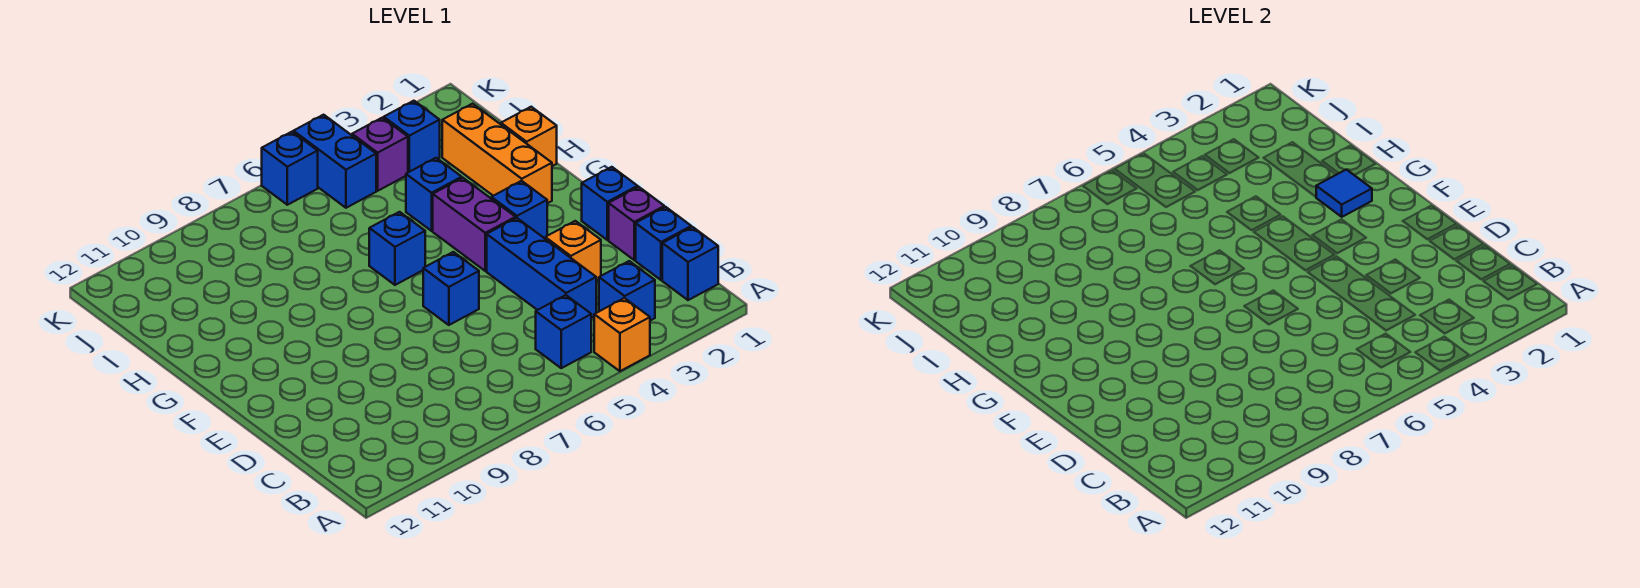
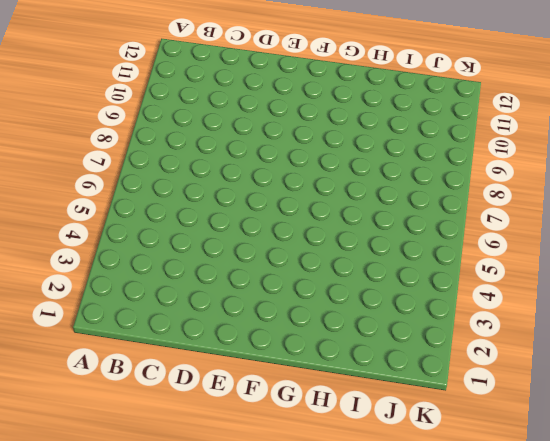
none -> orange brick A4 level 1
none -> blue brick B1 level 1
none -> blue brick B3 level 1

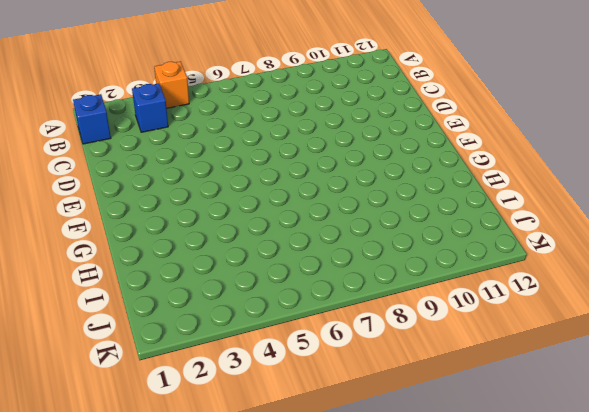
none -> blue brick B5 level 1
none -> blue brick C1 level 1
none -> blue brick C4:E4 level 1

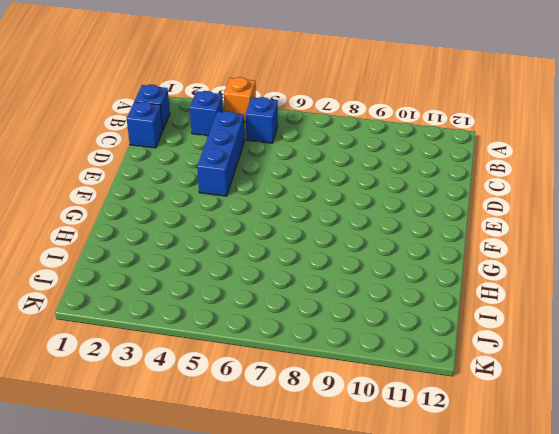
none -> purple brick D1 level 1
none -> orange brick D3 level 1
none -> blue brick E1 level 1

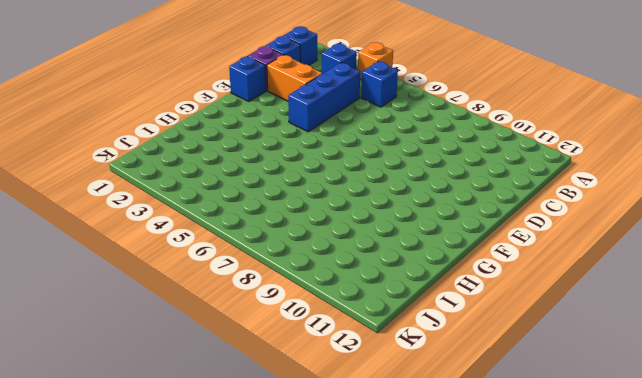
orange brick D2:D3 level 1 -> orange brick D3 level 1
none -> blue brick E6 level 1
none -> blue brick F3 level 1
none -> purple brick F4:G4 level 1

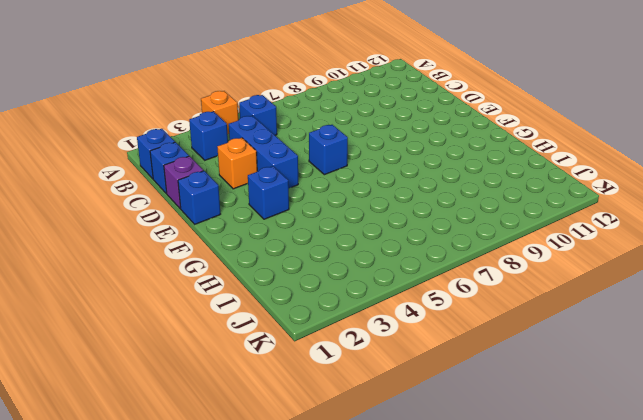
none -> purple brick F4:G4 level 1
none -> orange brick G2:I2 level 1
none -> blue brick G6 level 1

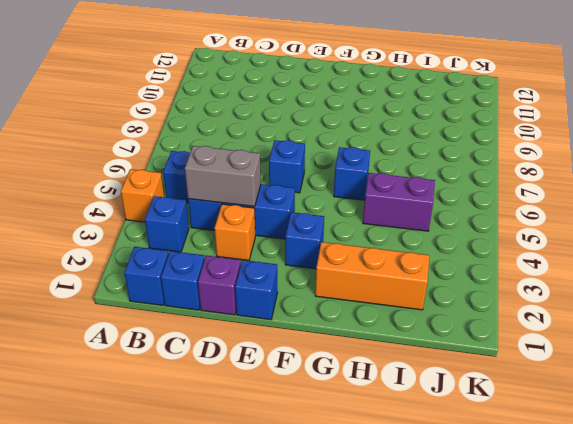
grey brick C4:D4 level 2 -> none
purple brick H5:I5 level 1 -> purple brick F4:G4 level 1
none -> orange brick H1 level 1
none -> blue brick H4 level 1
none -> blue brick J3 level 1

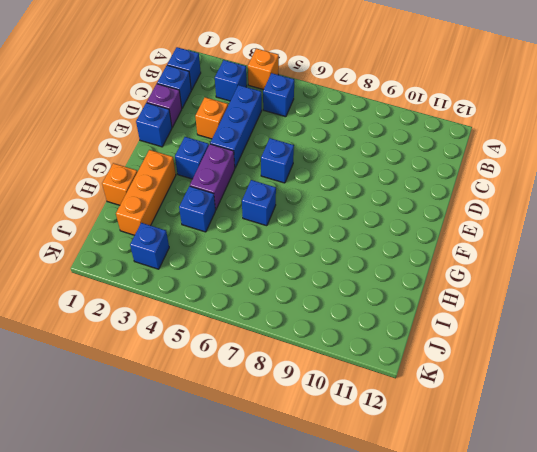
none -> purple brick J4 level 1
none -> blue brick J5:K5 level 1
none -> blue brick K6 level 1

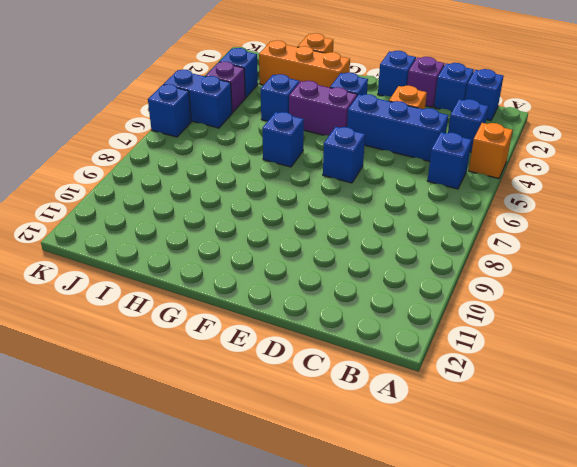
none -> blue tile G2 level 2

